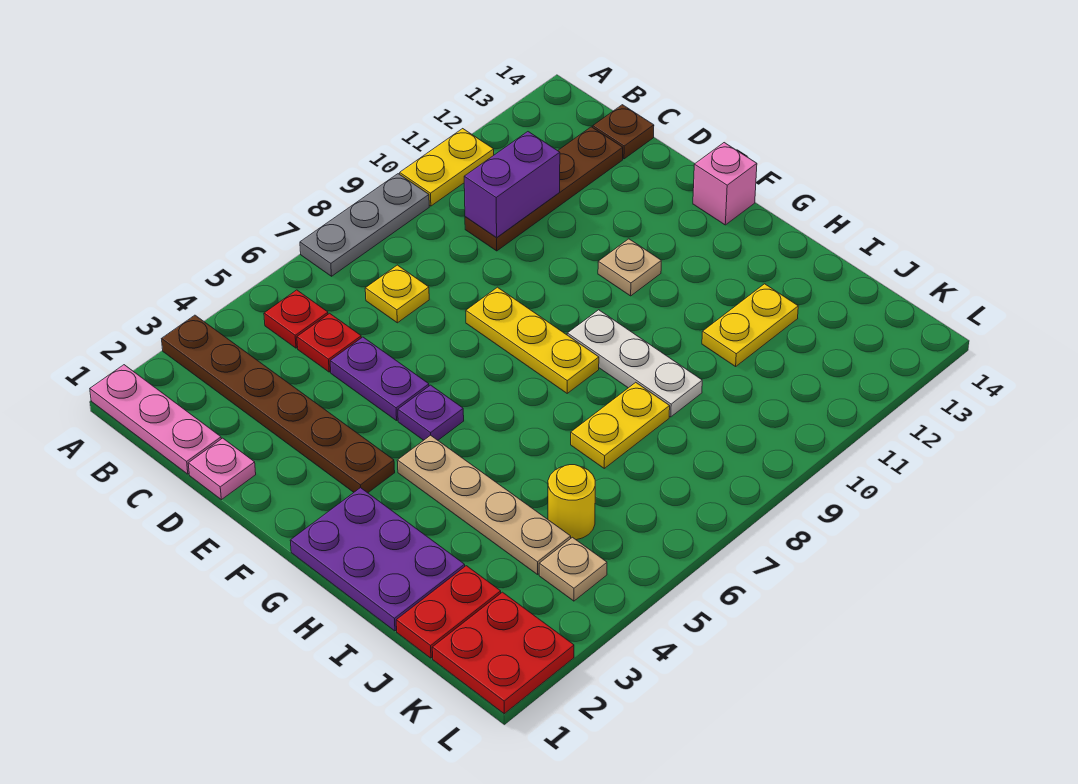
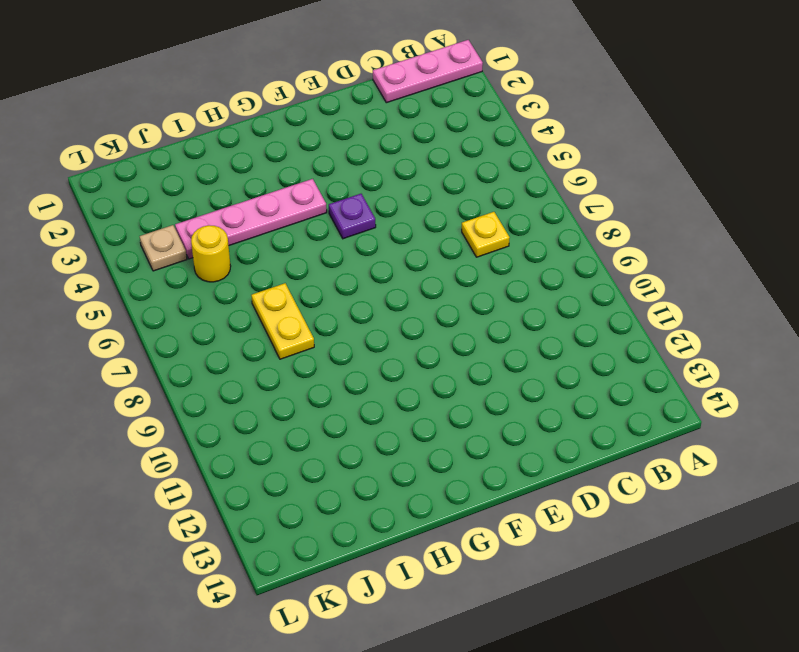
pink plate G4:J4 level 1 -> tan plate G4:J4 level 1
none -> brown plate A3:F3 level 1
none -> grey plate A7:A9 level 1
none -> yellow plate A10:A11 level 1

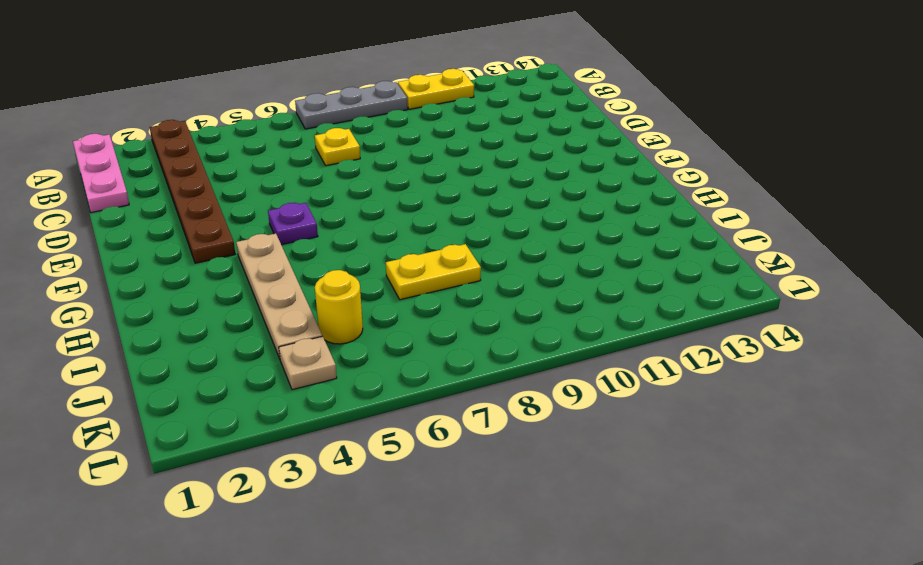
none -> red plate B5 level 1
none -> red plate C5 level 1
none -> brown plate C10:C13 level 1

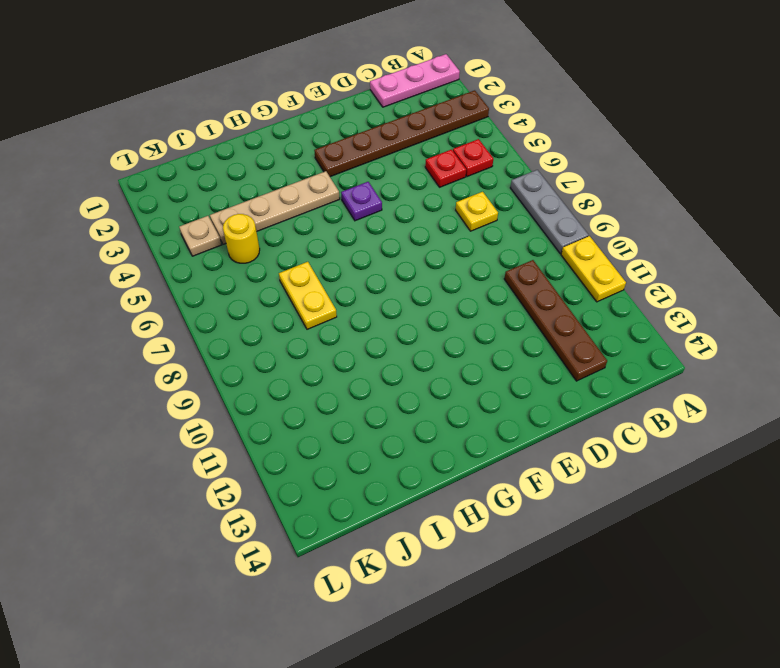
none -> brown plate C14 level 1
none -> pink plate D1 level 1
none -> purple plate D5:E5 level 1

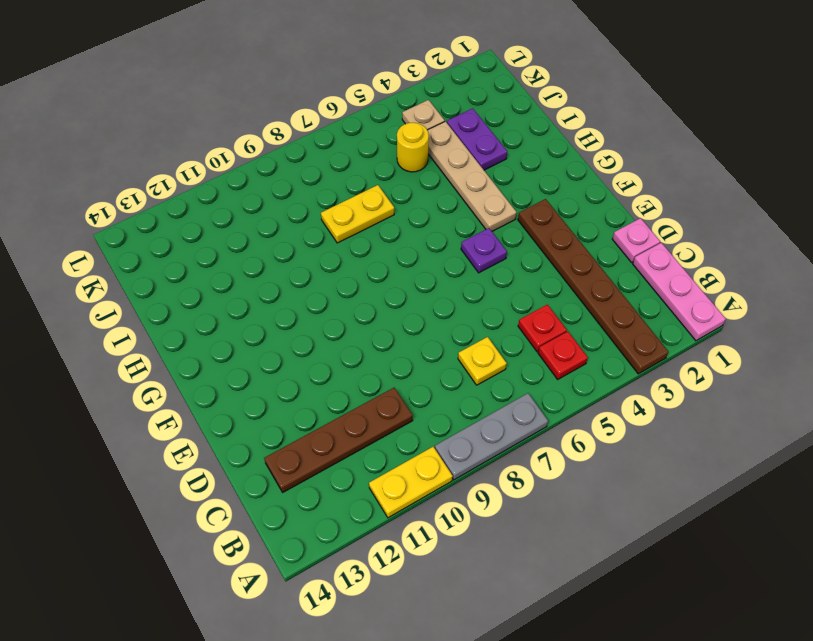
purple plate I3:J3 level 1 -> purple plate D5:E5 level 1
none -> brown plate C14 level 1
none -> yellow plate E8:G8 level 1
none -> tan plate F11 level 1

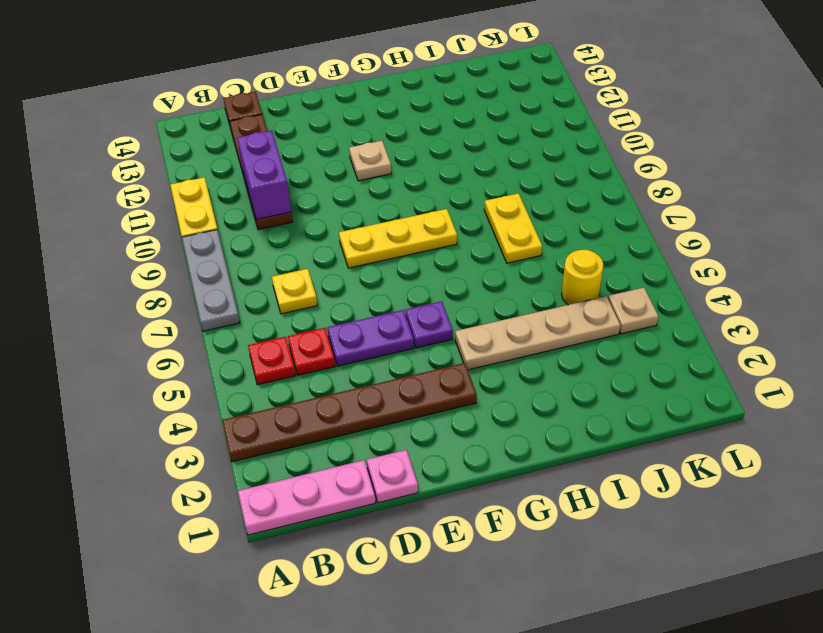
none -> pink brick F14 level 1
none -> purple plate G1:I2 level 1
none -> white plate G9:I9 level 1

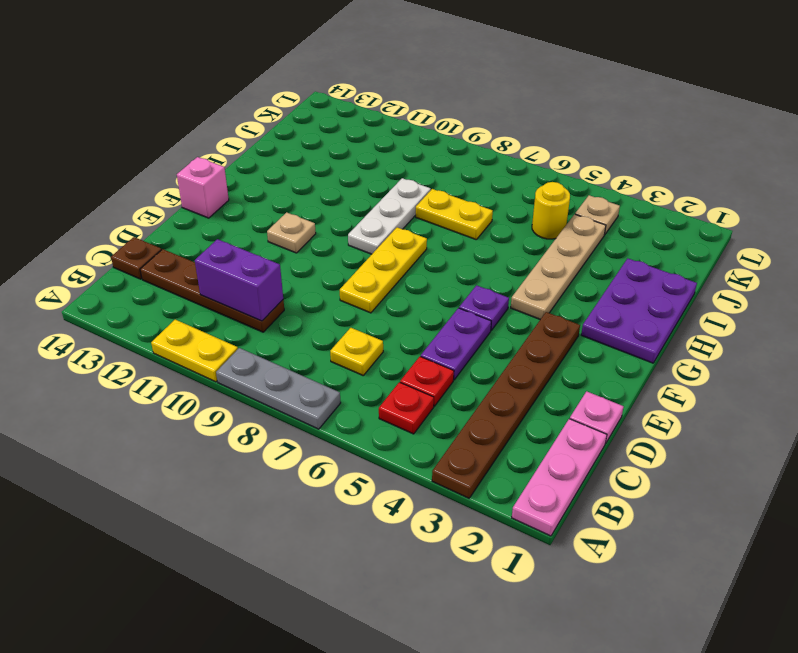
none -> yellow plate I11:I12 level 1
none -> red plate J1:J2 level 1
none -> red plate K1:L2 level 1

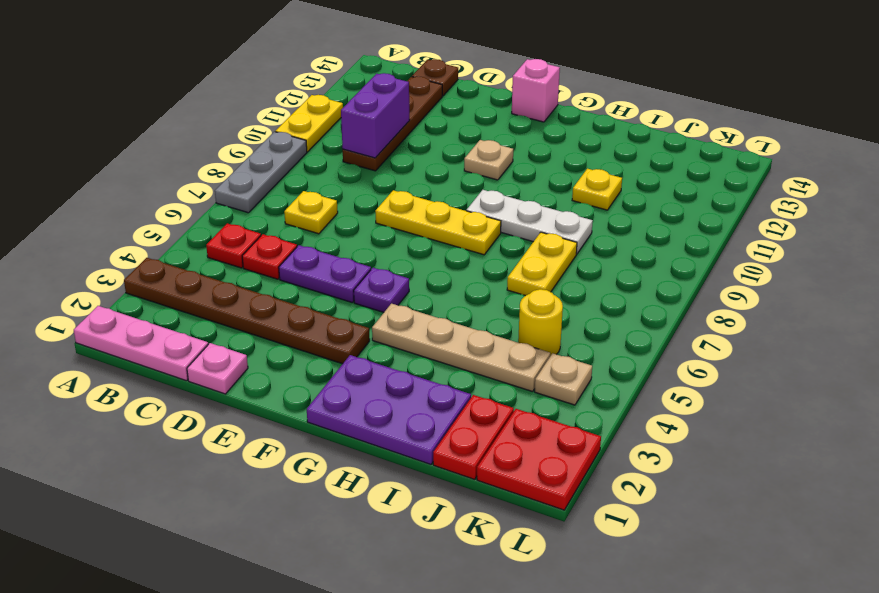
yellow plate I11 level 1 -> yellow plate I11:I12 level 1

